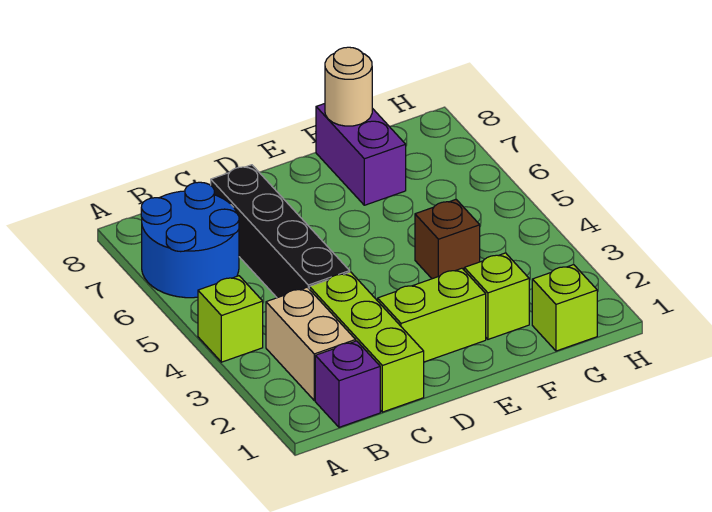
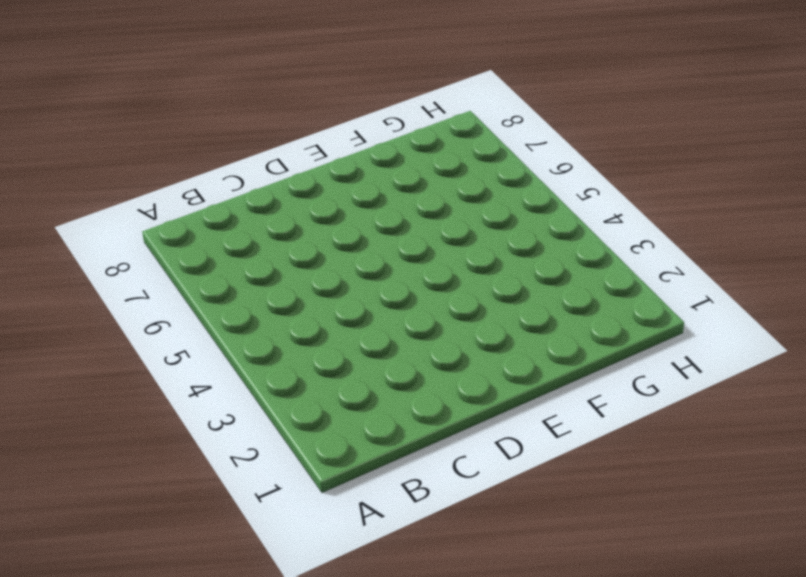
none -> lime brick A4 level 1
none -> blue round brick A6:B7 level 1
none -> purple brick B1 level 1

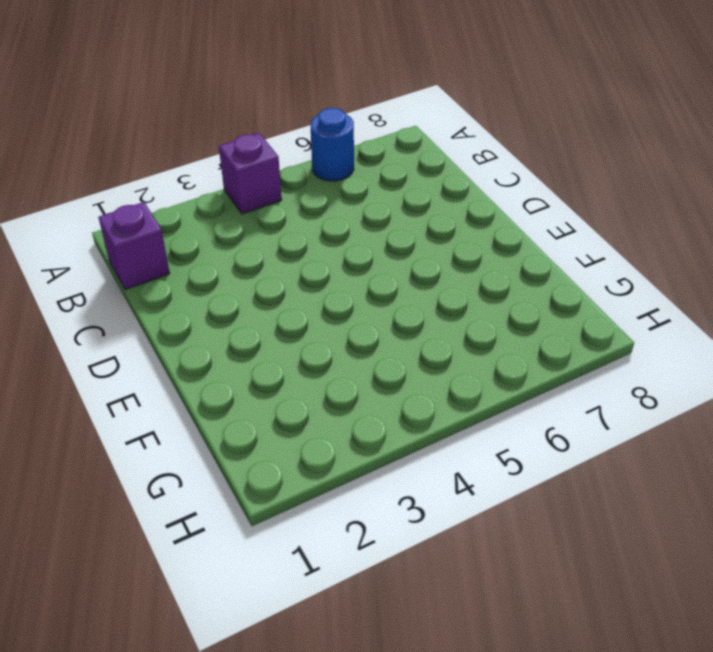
purple brick A4 level 1 -> lime brick A4 level 1
blue round brick A6 level 1 -> blue round brick A6:B7 level 1
none -> tan brick B2:B3 level 1
none -> lime brick C1:C3 level 1
none -> black brick C4:C7 level 1

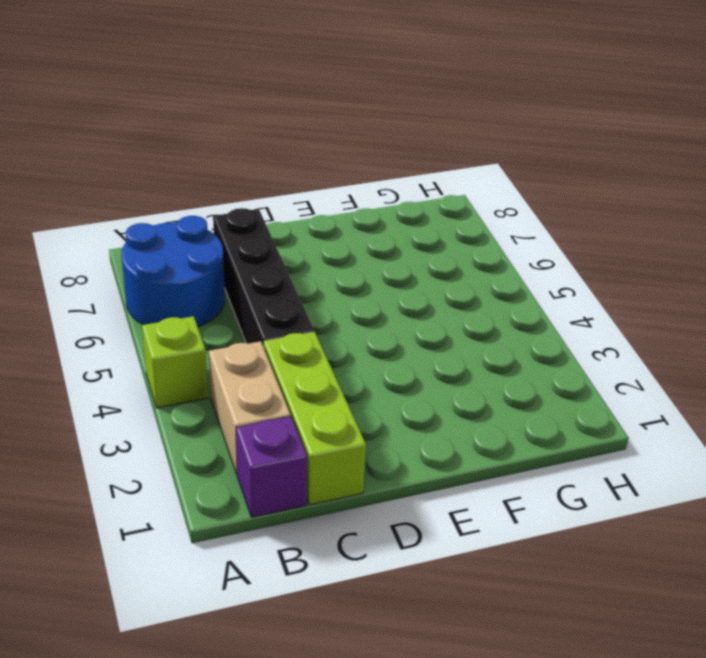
none -> lime brick D2:E2 level 1
none -> lime brick F2 level 1
none -> brown brick F4 level 1

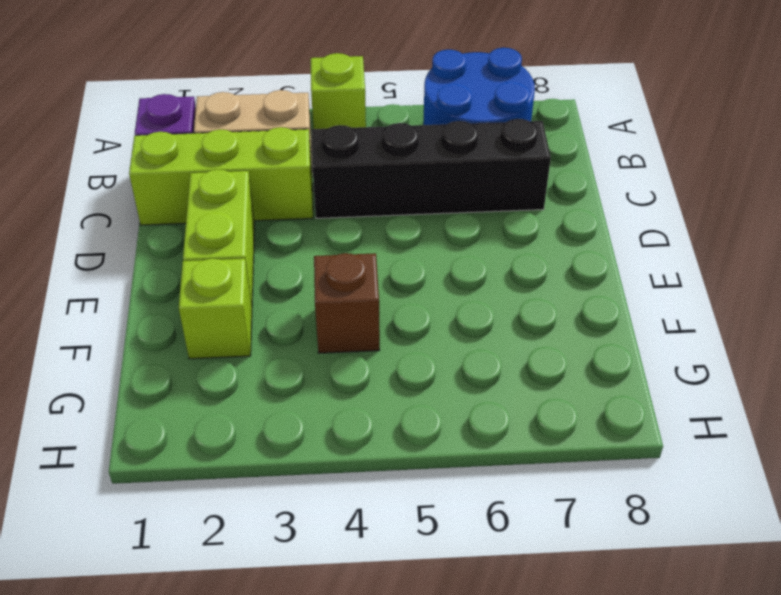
none -> purple brick F7:F8 level 1
none -> lime brick G1 level 1
none -> tan round brick F8 level 2

